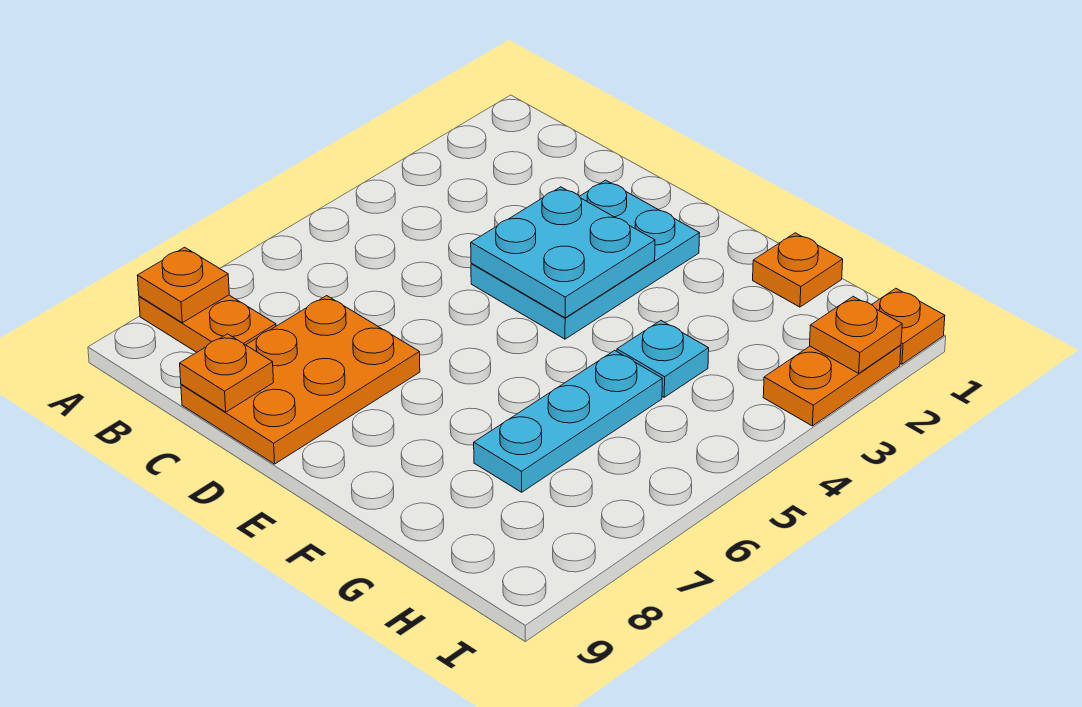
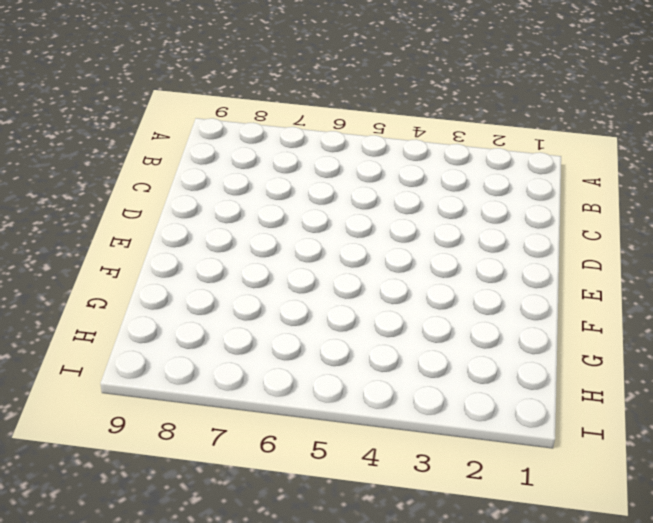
none -> orange plate A8:B8 level 1
none -> orange plate C7:D9 level 1
none -> cyan plate D2:E4 level 1

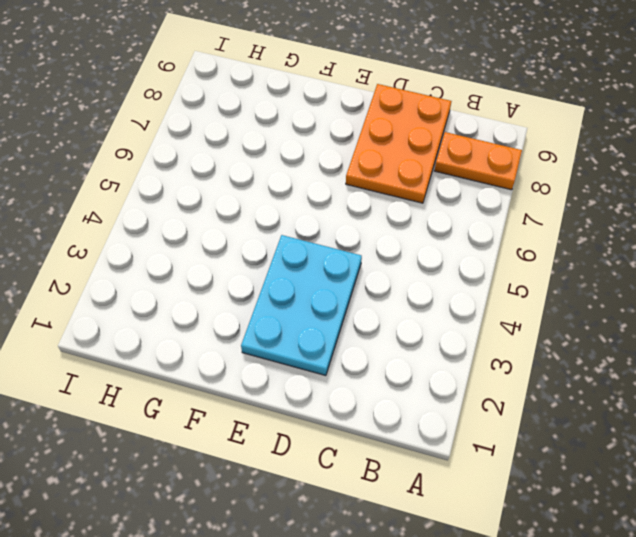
none -> orange plate G1 level 1
none -> cyan plate G4 level 1
none -> cyan plate G5:G7 level 1

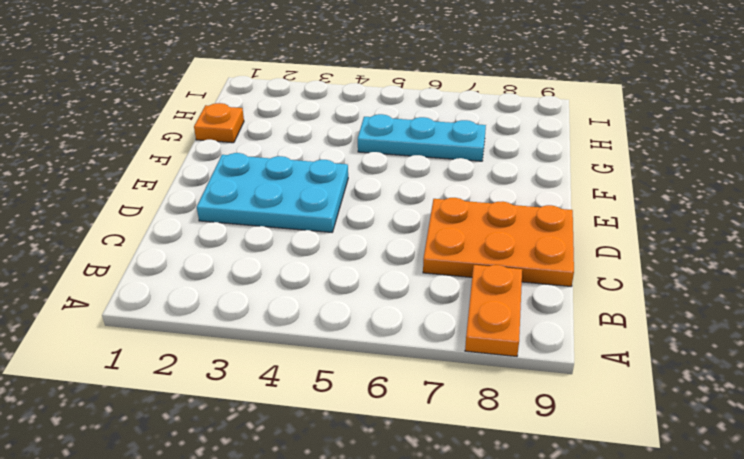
none -> cyan plate G4 level 1
none -> orange plate I1 level 1
none -> orange plate I2:I3 level 1

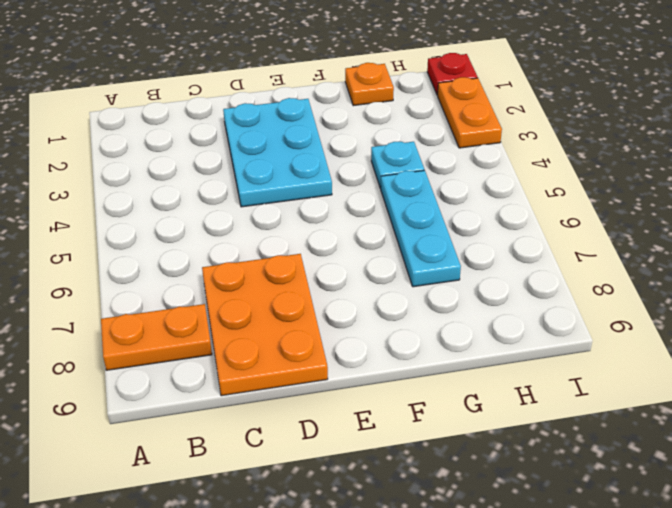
red plate I1 level 1 -> orange plate I1 level 1
none -> orange plate A8 level 2
none -> orange plate C9 level 2
none -> cyan plate D3:E4 level 2

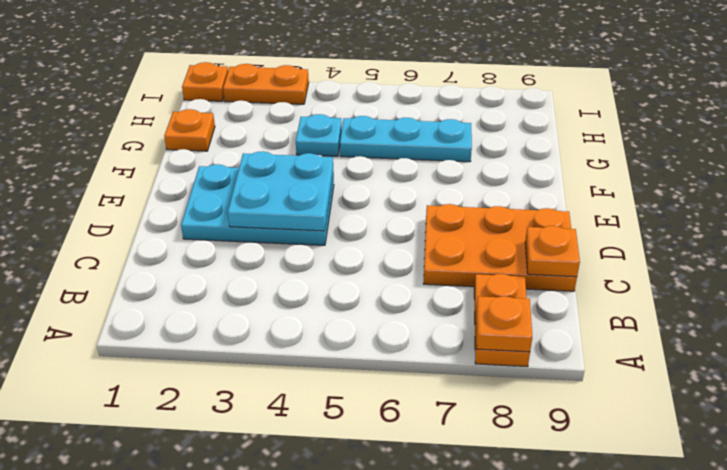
none -> orange plate I2 level 2

